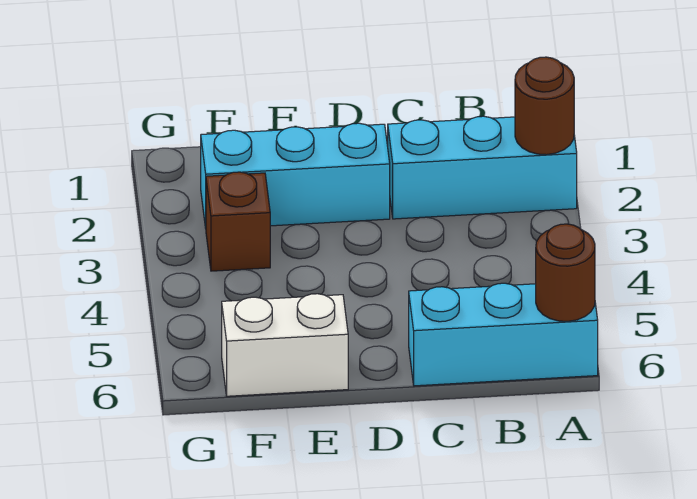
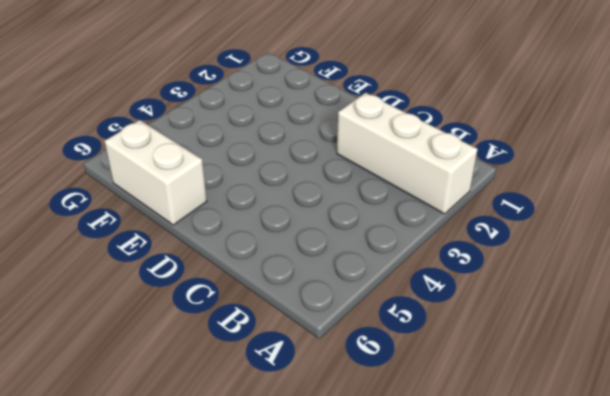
white brick A2:C2 level 1 -> cyan brick A2:C2 level 1
none -> cyan brick A6:C6 level 1
none -> cyan brick D2:F2 level 1

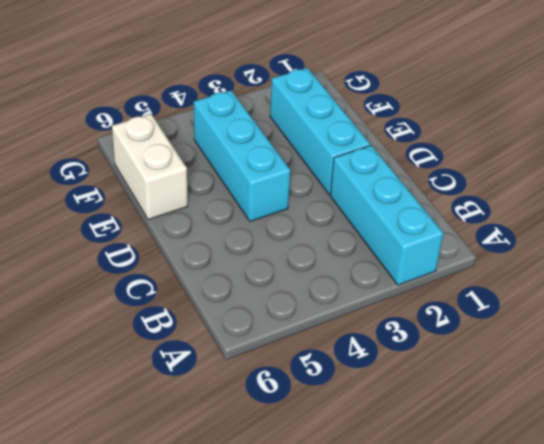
cyan brick D4:F4 level 1 -> cyan brick A6:C6 level 1
none -> brown brick F3 level 1
none -> brown round brick A2 level 2

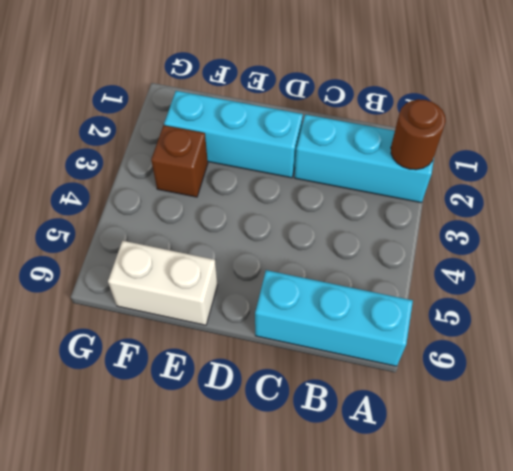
none -> brown round brick A6 level 2

